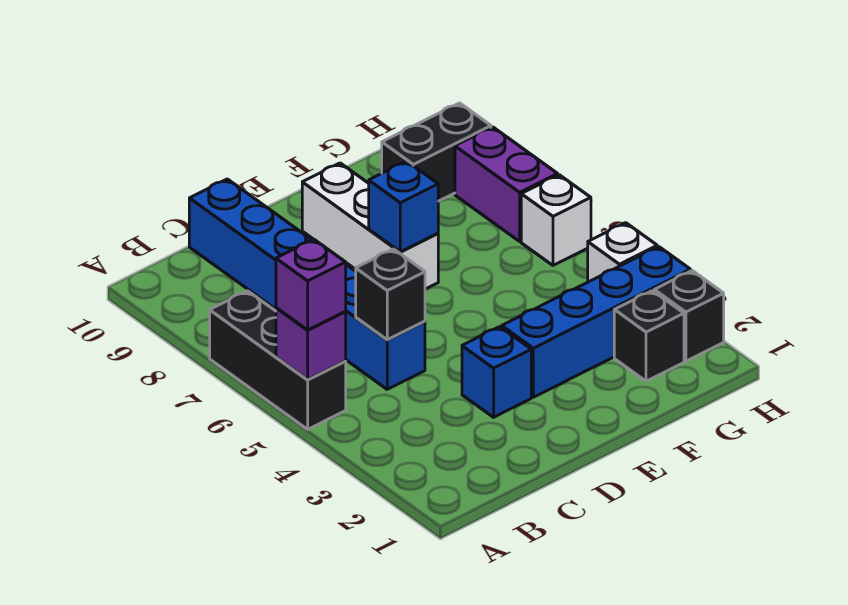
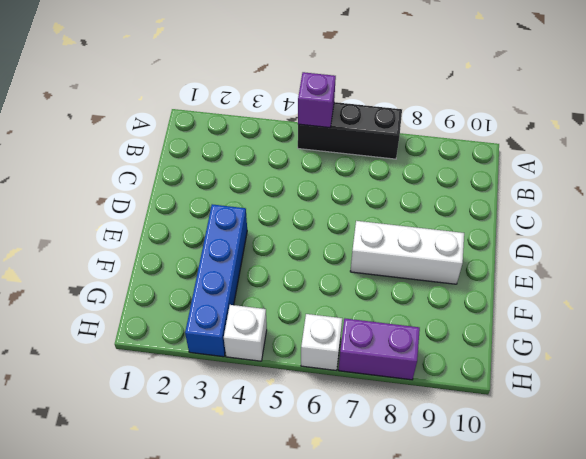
none -> blue brick C5:C10 level 1
none -> blue brick D3 level 1
none -> black brick G2 level 1

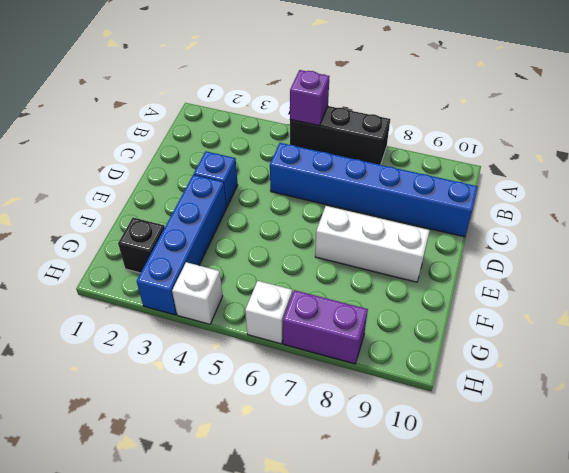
none -> black brick G9:H9 level 1
none -> black brick H2 level 1
none -> black brick C5 level 2

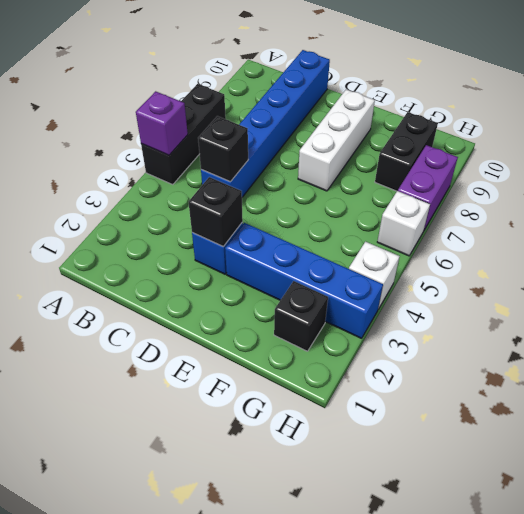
black brick D3 level 2 -> black brick H2 level 1
black brick G8:G9 level 1 -> black brick G9:H9 level 1
none -> blue brick E7 level 2
none -> purple brick A5 level 3

